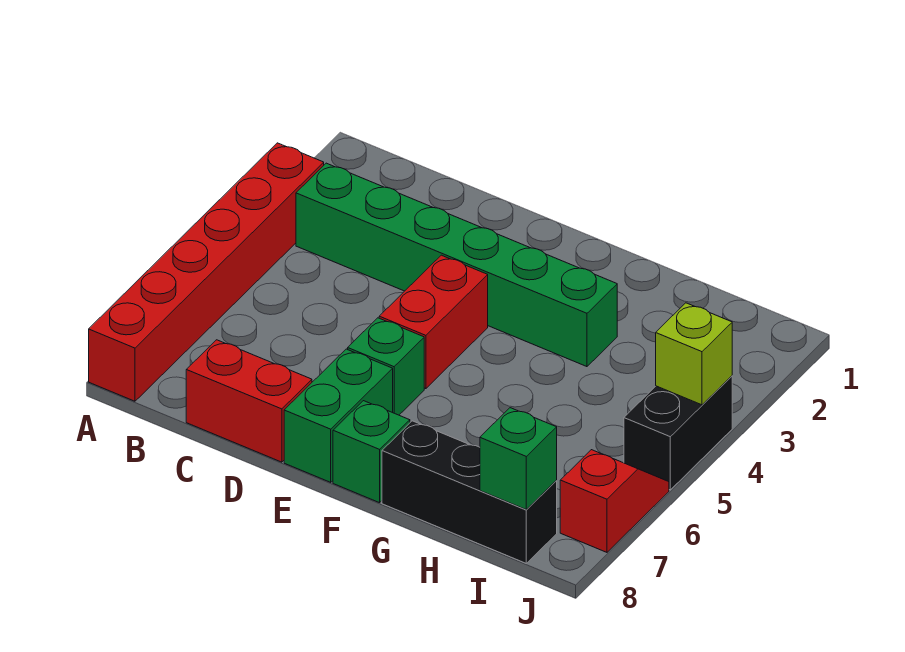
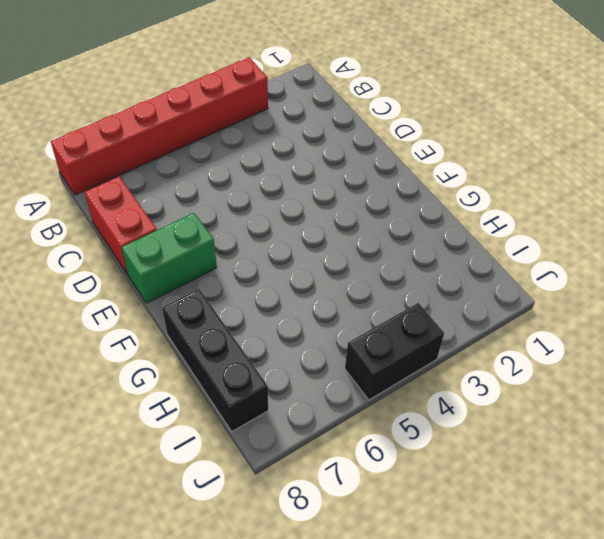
none -> green brick B3:G3 level 1
none -> red brick E4:E5 level 1
none -> green brick E6 level 1

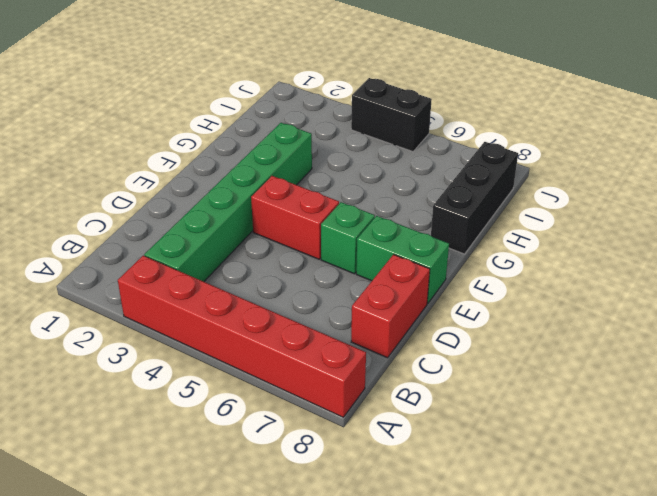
none -> green brick F8 level 1
none -> red slope J6:J7 level 1 top 7
none -> green brick I8 level 2

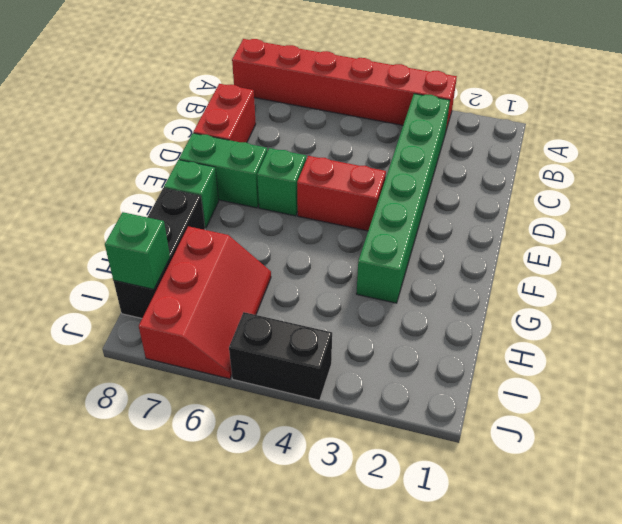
red slope H6:J7 level 1 top 7 -> red slope J6:J7 level 1 top 7
none -> lime brick J4 level 2

